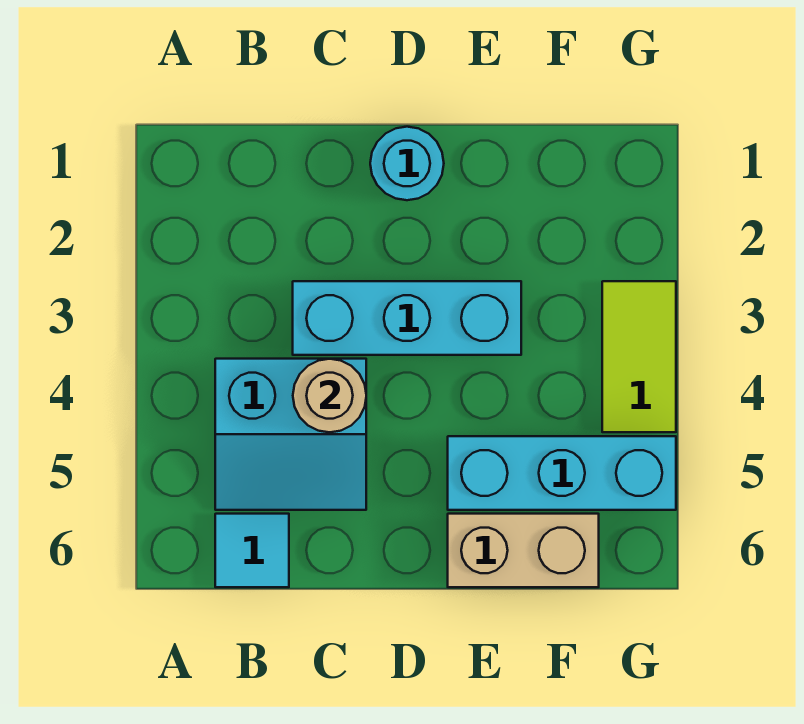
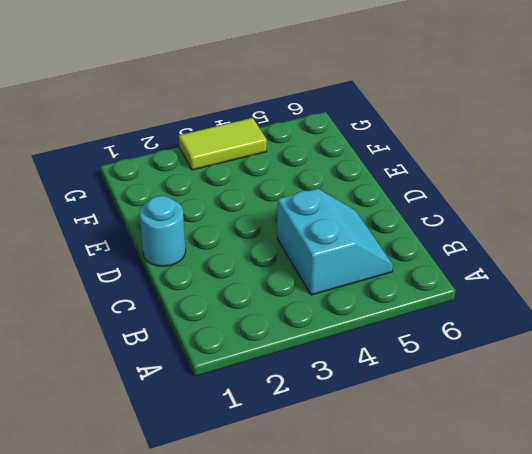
none -> cyan tile B6 level 1
none -> cyan brick C3:E3 level 1

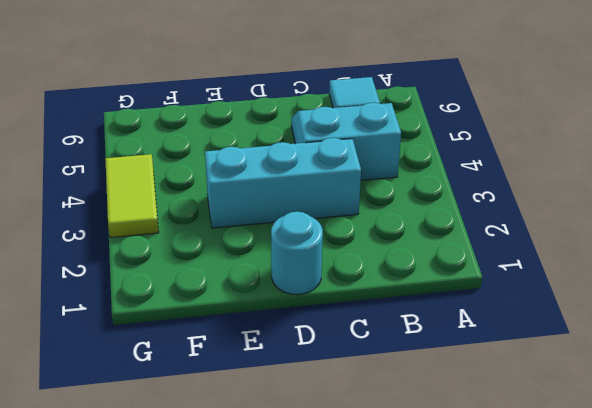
none -> cyan brick E5:G5 level 1
none -> tan brick E6:F6 level 1

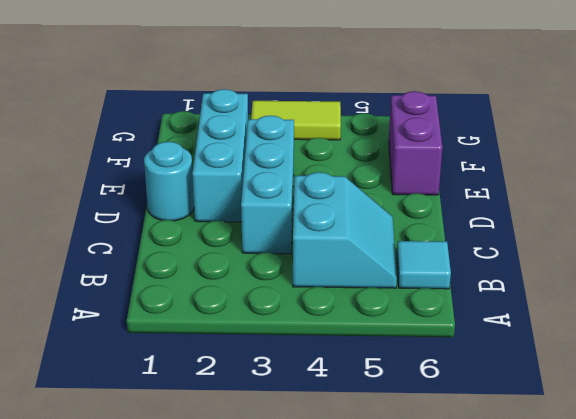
cyan brick D2:F2 level 1 -> cyan brick E5:G5 level 1
purple brick E6:F6 level 1 -> tan brick E6:F6 level 1
none -> tan round brick C4 level 2

